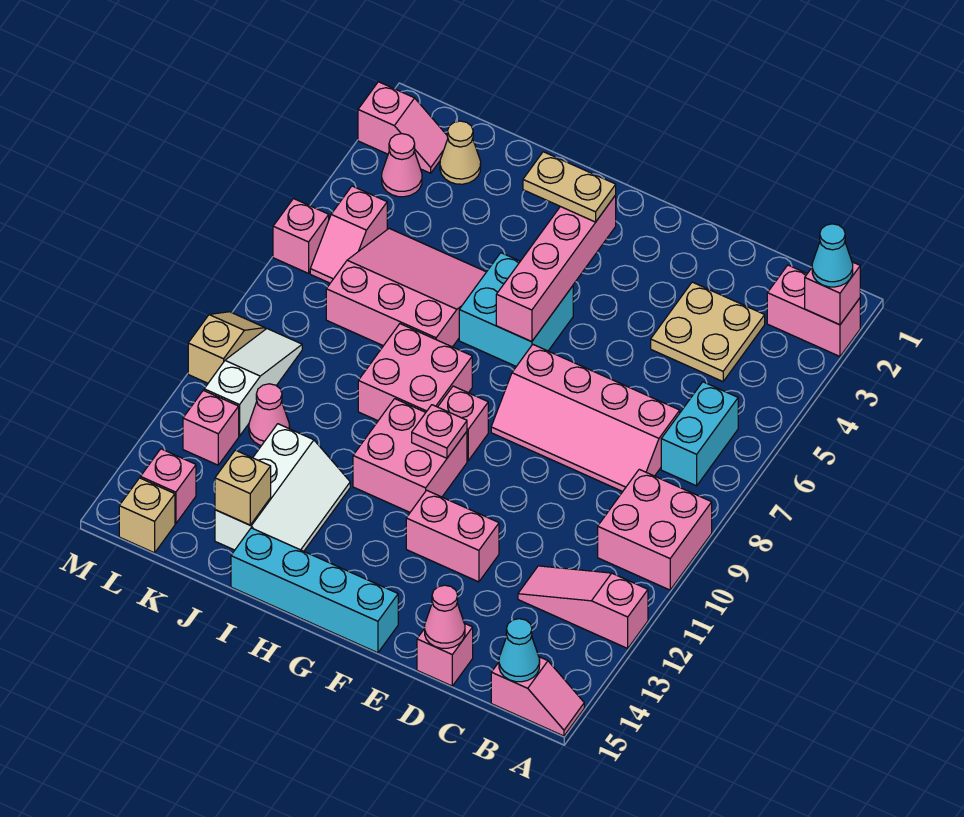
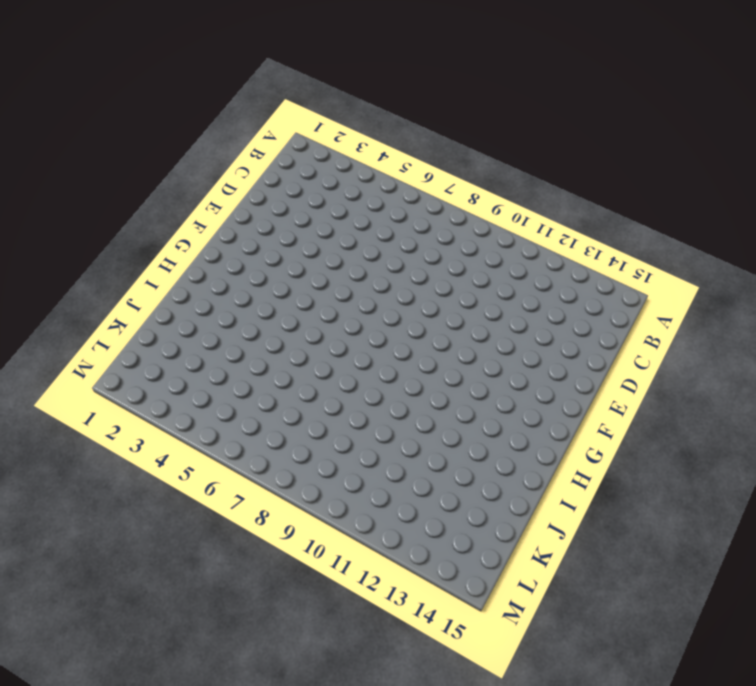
none -> pink brick A2:B2 level 1
none -> pink brick A9:B10 level 1
none -> pink slope A12:C12 level 1 top A
none -> pink slope A15:B15 level 1 top B

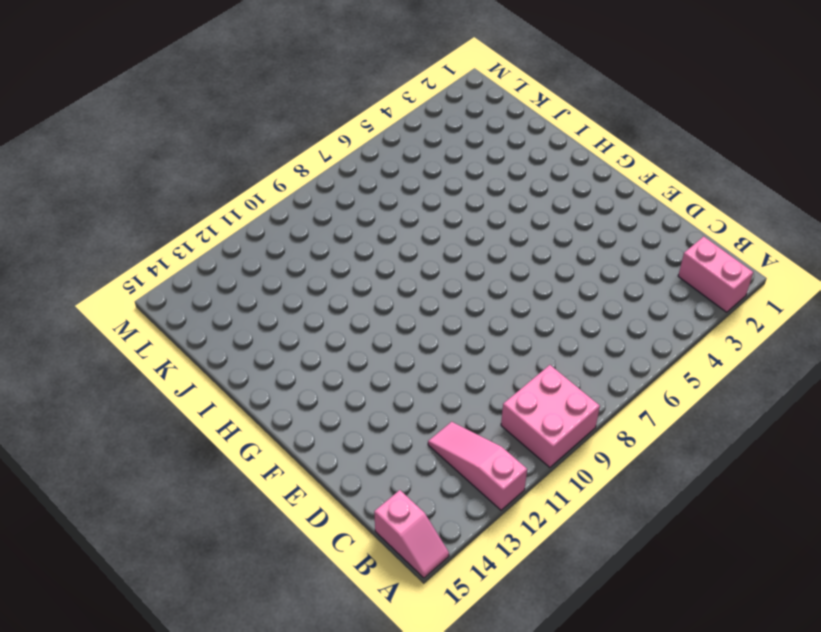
none -> cyan brick B6:B7 level 1
none -> tan plate C3:D4 level 1
none -> pink slope C7:F8 level 1 top 7
none -> pink brick D15 level 1

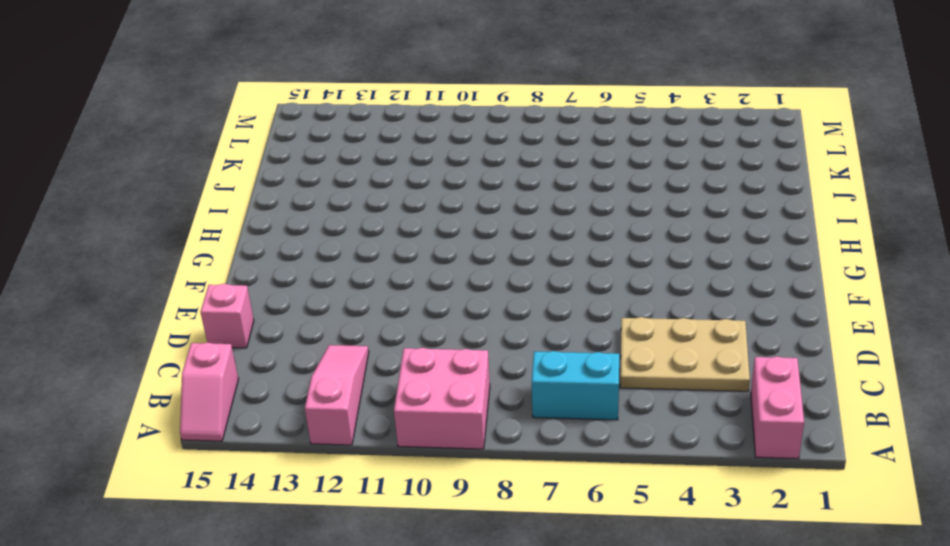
tan plate C3:D5 level 1 -> tan plate C3:D4 level 1
none -> pink slope C7:F8 level 1 top 7
none -> pink brick E12:F12 level 1
none -> cyan brick F15:I15 level 1
none -> cyan brick G5:H6 level 1

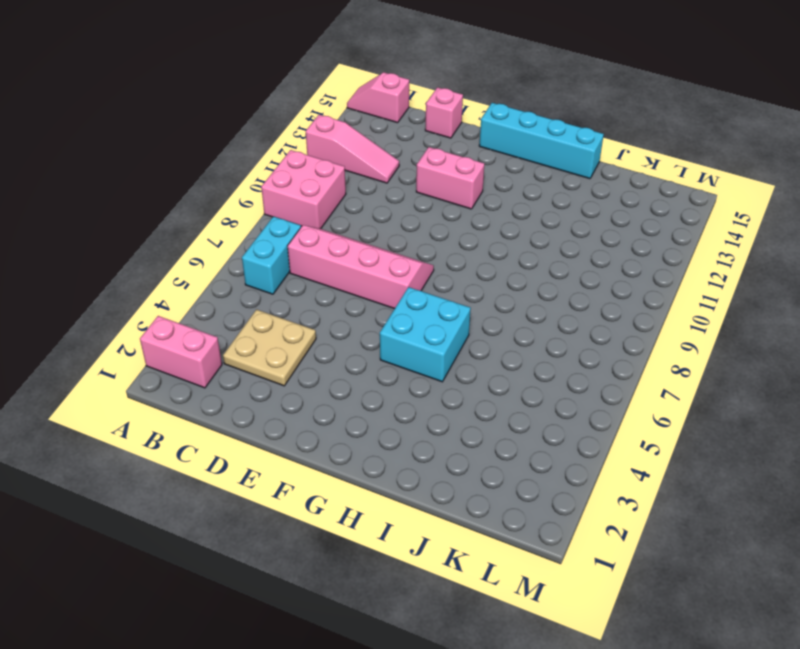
none -> pink brick G9 level 1
none -> pink brick G10:H11 level 1
none -> pink brick H8:I9 level 1
none -> pink slope I5:K7 level 1 top 7

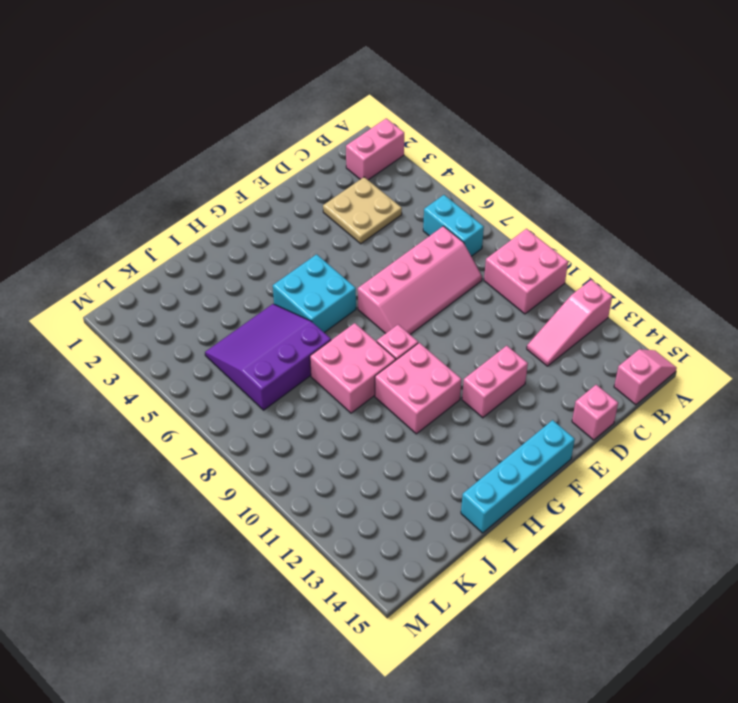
purple slope I5:K7 level 1 top 7 -> pink slope I5:K7 level 1 top 7
none -> white slope I12:J14 level 1 top J
none -> tan cone K2 level 1
none -> pink cone K11 level 1
none -> pink slope L2:M2 level 1 top M

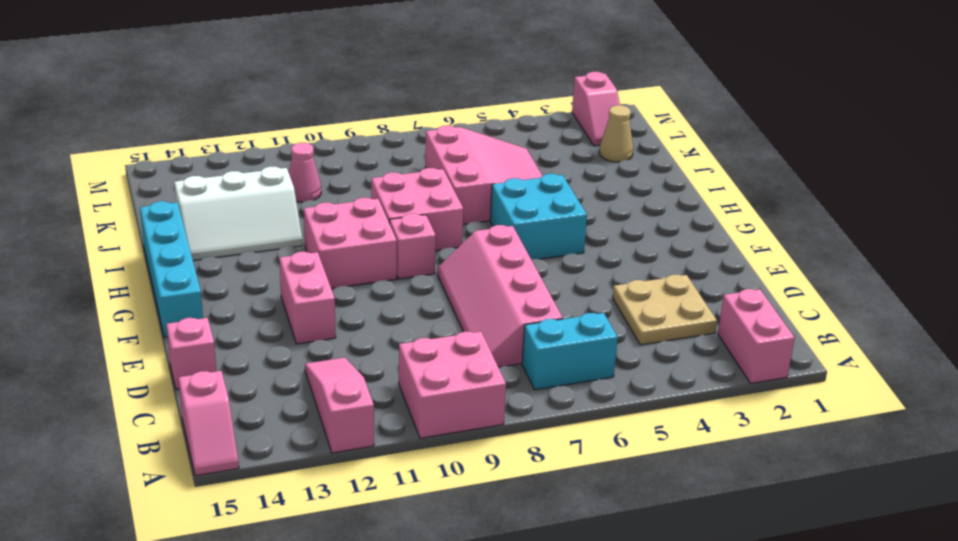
none -> pink cone L3 level 1
none -> pink slope L5:L6 level 1 top 5
none -> white slope L9:L11 level 1 top 11
none -> pink brick L12 level 1

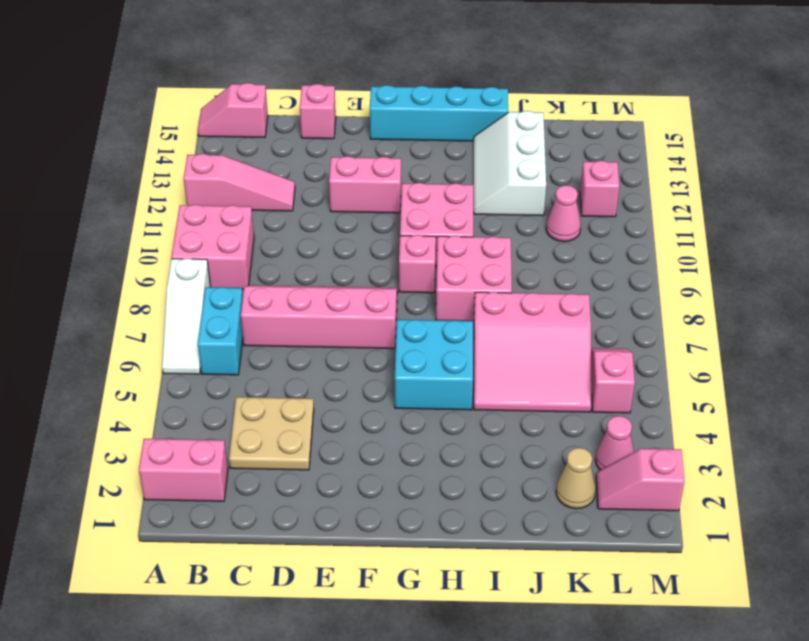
white slope A6:A8 level 1 top 8 -> white slope L9:L11 level 1 top 11
none -> pink brick L14 level 1
none -> tan brick L15 level 1
none -> pink brick M6 level 1
none -> tan slope M9:M10 level 1 top 10

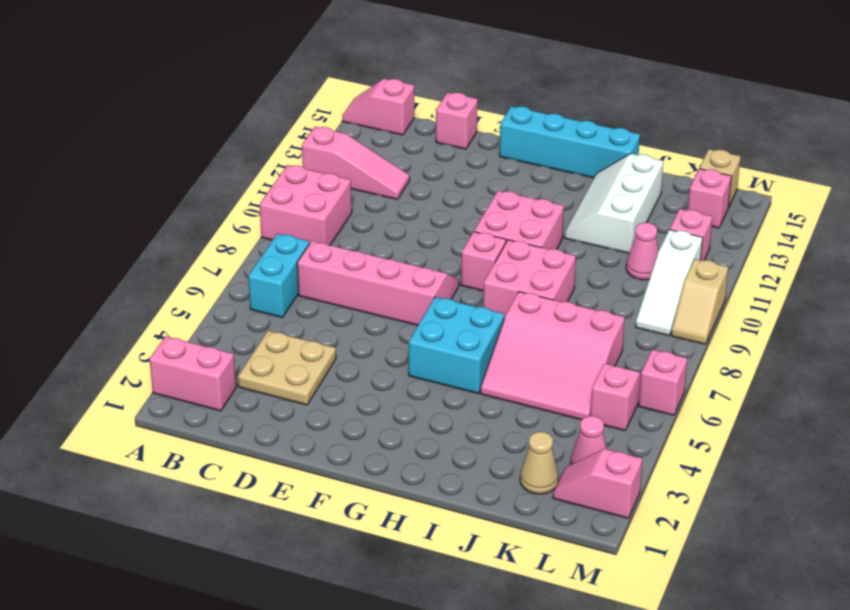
none -> pink brick E12:F12 level 1
none -> pink brick A2 level 2
none -> cyan cone B15 level 2
none -> pink cone D15 level 2

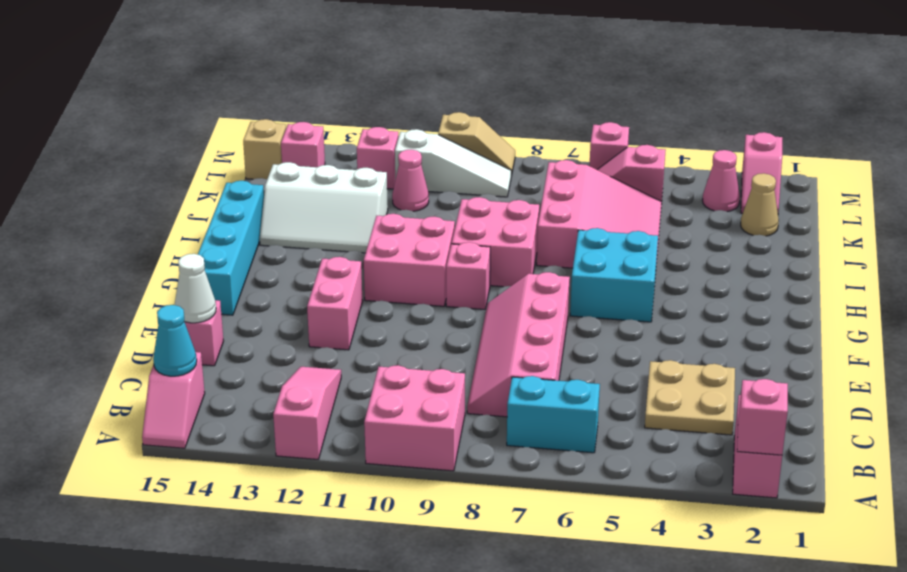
white cone D15 level 2 -> pink cone D15 level 2
none -> pink brick G3:G6 level 2
none -> pink plate G10 level 2
none -> tan brick J14 level 2
none -> cyan cone A2 level 3

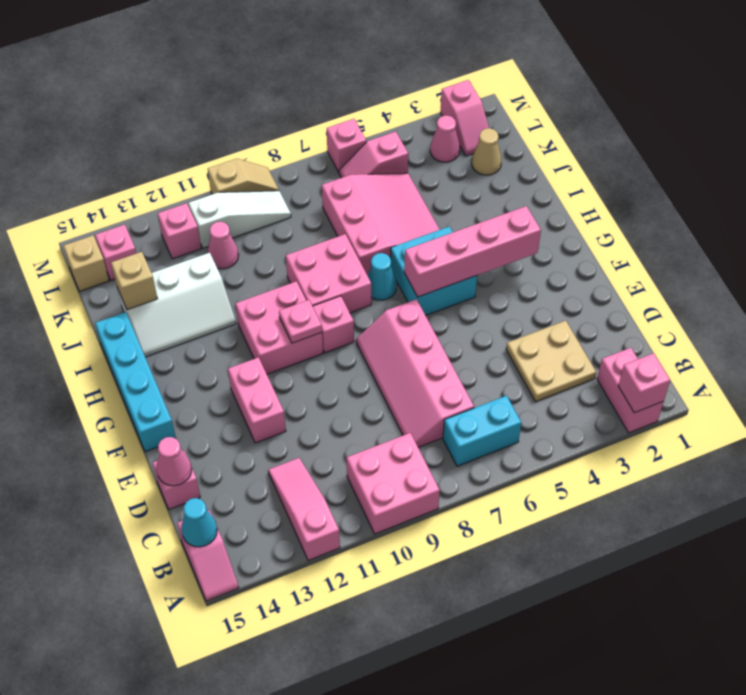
cyan cone H7 level 1 -> cyan cone A2 level 3
none -> tan plate G3:H3 level 3

